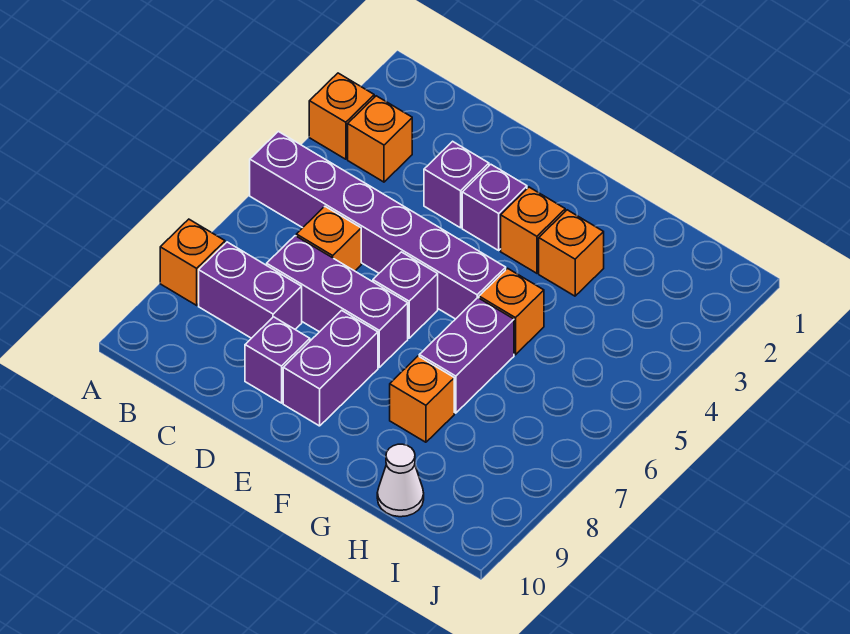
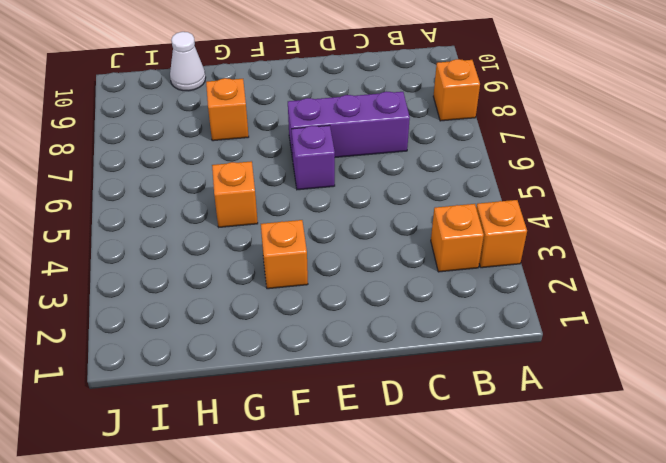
none -> purple brick A5:F5 level 1
none -> purple brick B8:C8 level 1
none -> orange brick C6 level 1

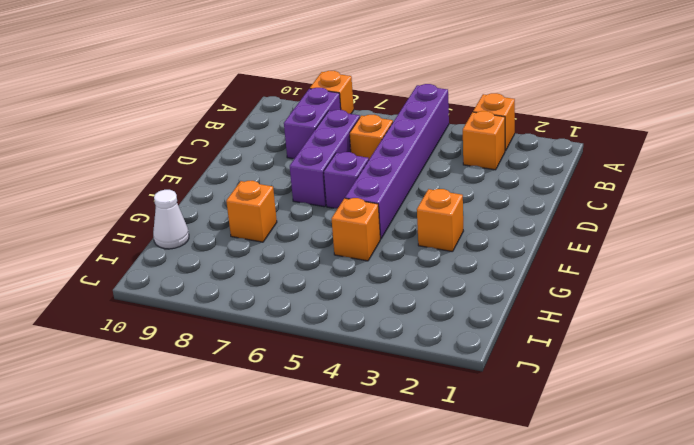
none -> purple brick D3 level 1
none -> purple brick D9 level 1
none -> purple brick E3 level 1

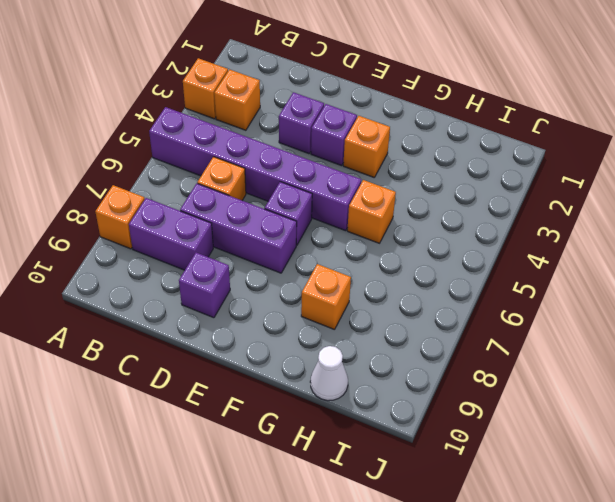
none -> purple brick E8:E9 level 1
none -> orange brick G3 level 1
none -> purple brick G6:G7 level 1

